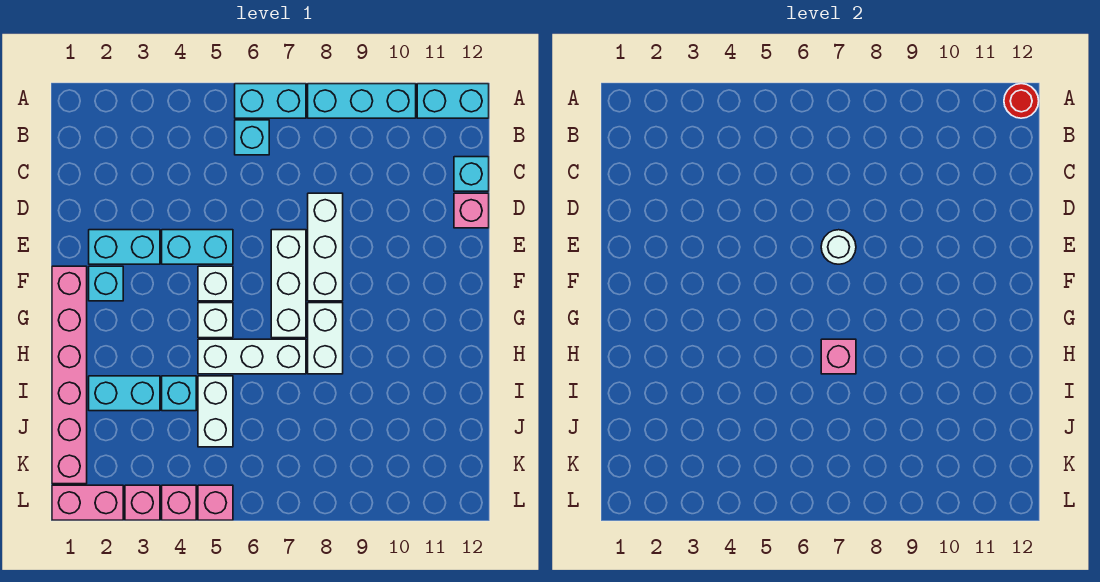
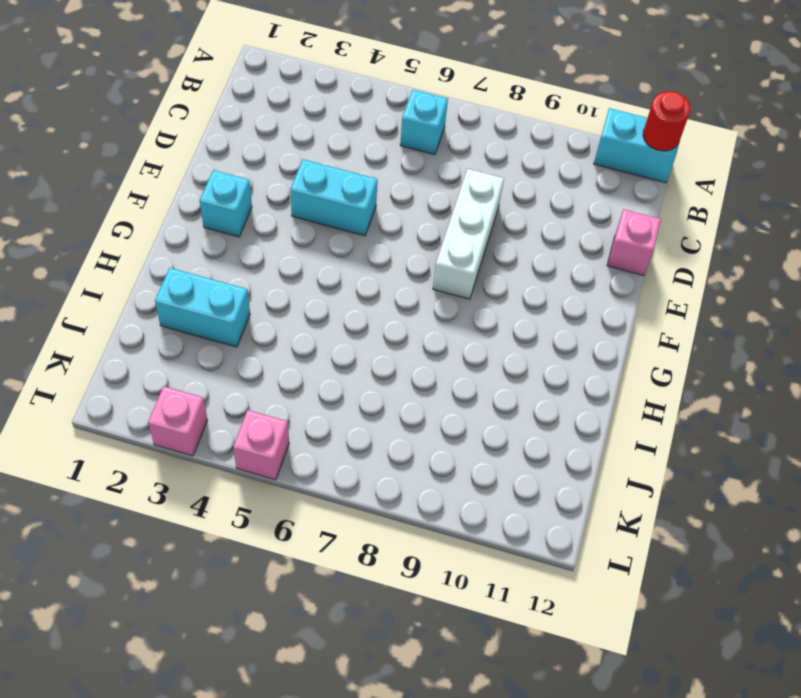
none -> cyan brick A6:A7 level 1
none -> cyan brick A8:A10 level 1
none -> cyan brick C12 level 1

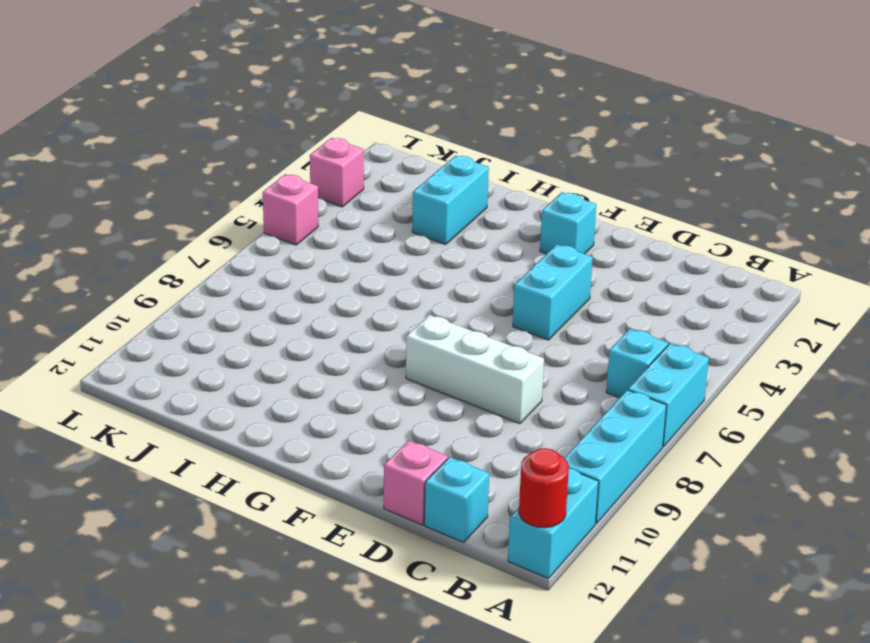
none -> cyan brick E2:E3 level 1
none -> white brick E7:G7 level 1
none -> pink brick F1:K1 level 1

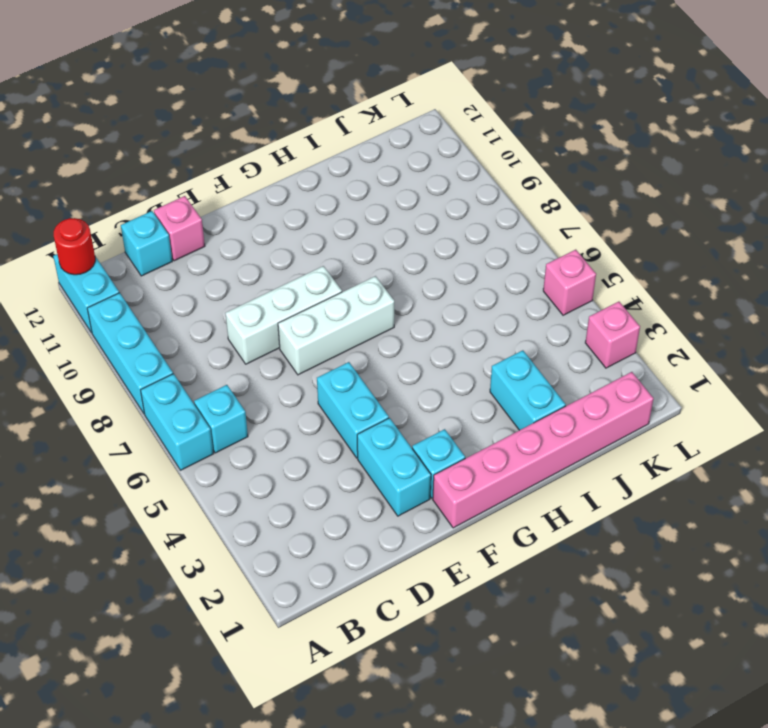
none -> white brick F5 level 1
none -> white brick G5 level 1
none -> white brick G8:H8 level 1

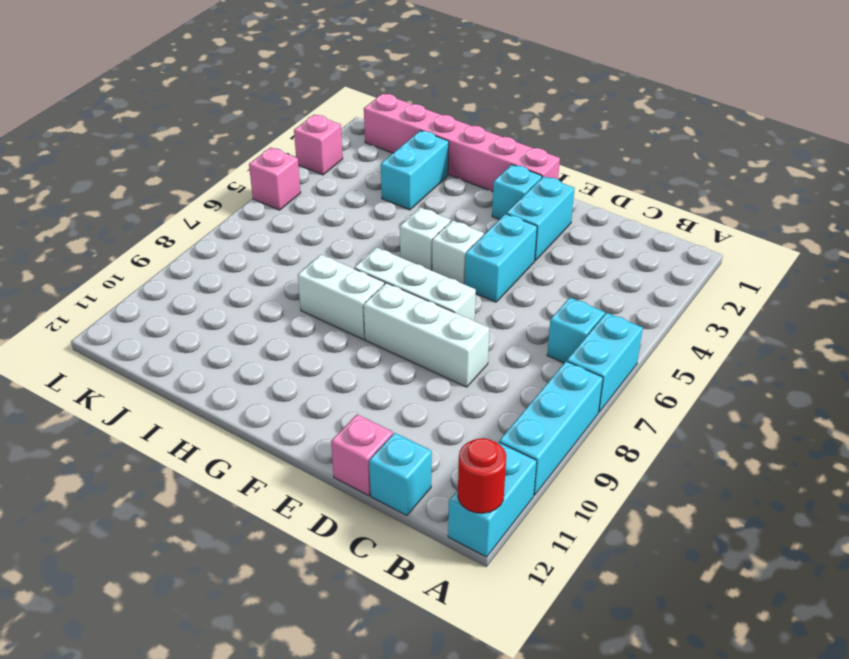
none -> white brick H5:H7 level 1
none -> cyan brick I4 level 1
none -> white brick I5:J5 level 1

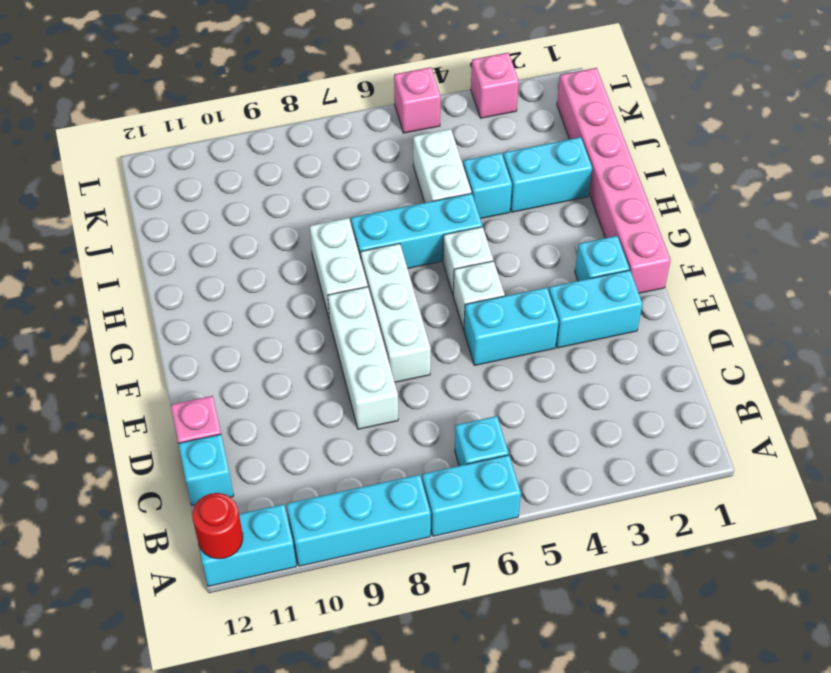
cyan brick H5:H7 level 1 -> white brick H5:H7 level 1
none -> pink brick L1:L2 level 1
none -> pink brick L4 level 1
none -> white round brick E7 level 2

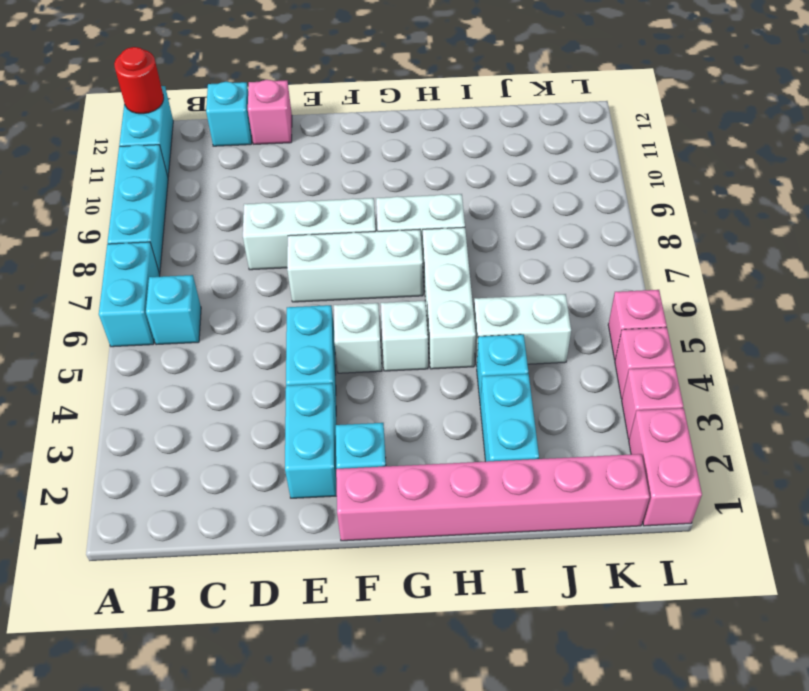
none -> white round brick E7 level 2
none -> pink brick H7 level 2

